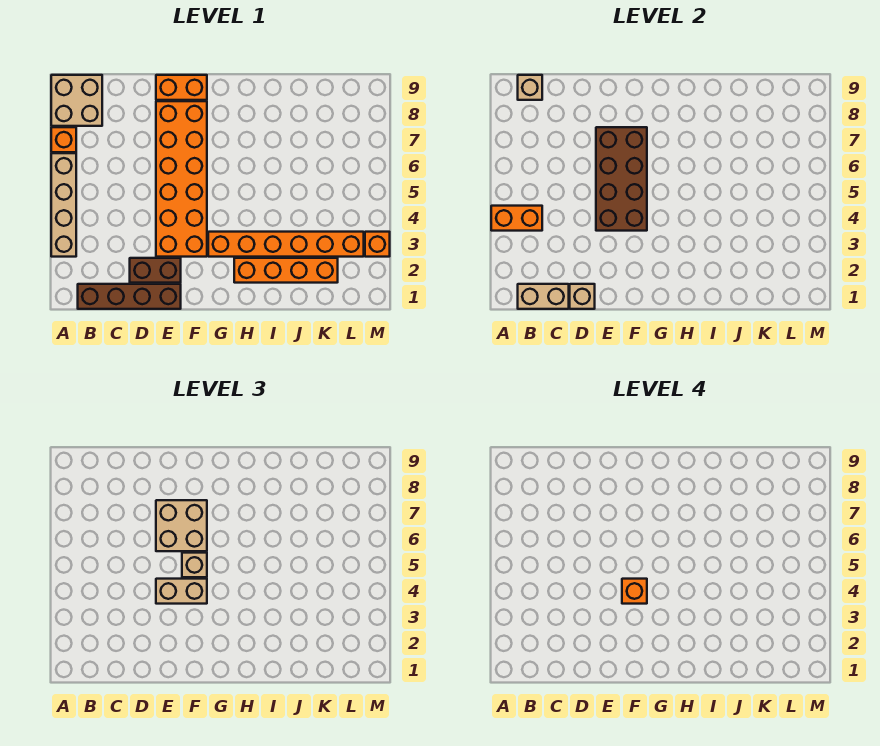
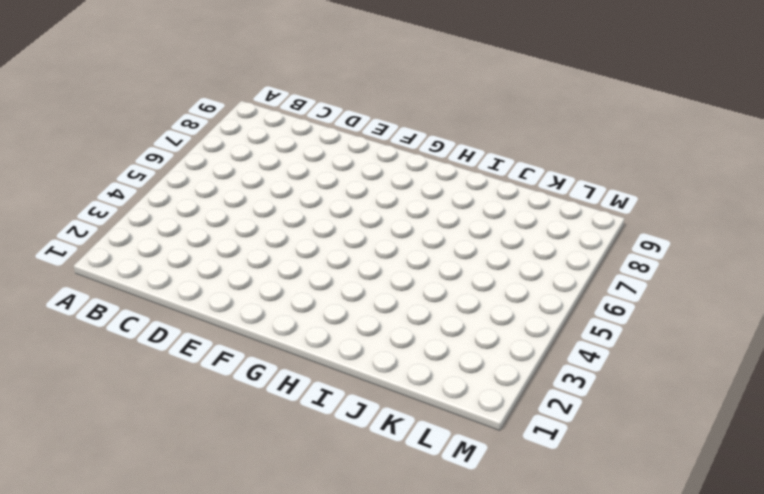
none -> tan brick A3:A6 level 1
none -> orange brick A7 level 1
none -> tan brick A8:B9 level 1

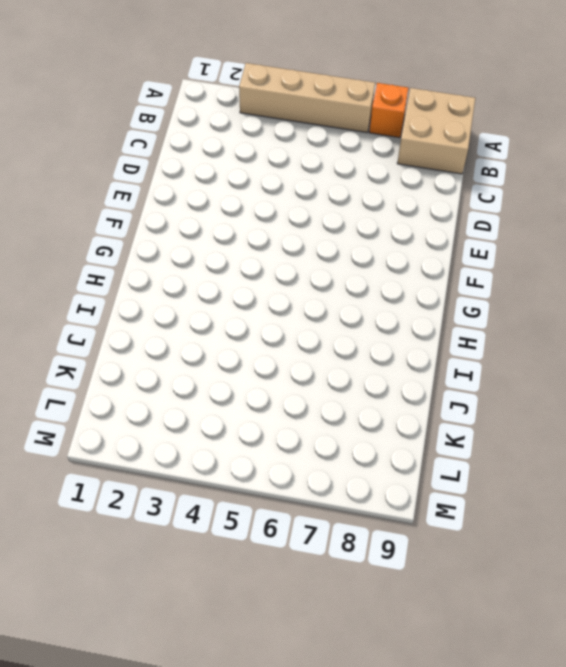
none -> brown brick B1:E1 level 1
none -> brown brick D2:E2 level 1
none -> orange brick E3:F8 level 1

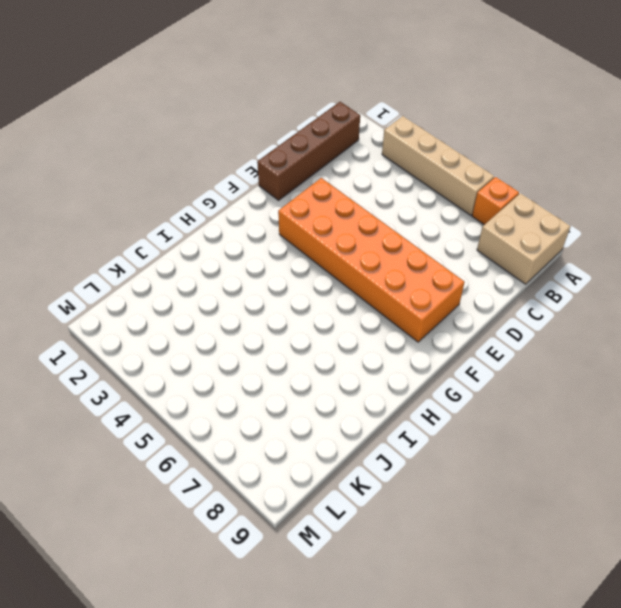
none -> brown brick D2:E2 level 1
none -> orange brick E9:F9 level 1
none -> orange brick G3:L3 level 1

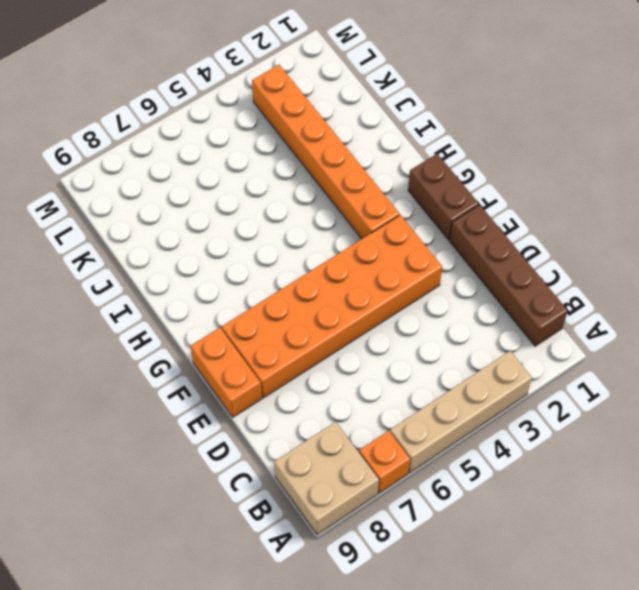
brown brick F1:G1 level 1 -> brown brick D2:E2 level 1
none -> orange brick H2:K2 level 1
none -> orange brick M3 level 1
none -> orange brick A4:B4 level 2

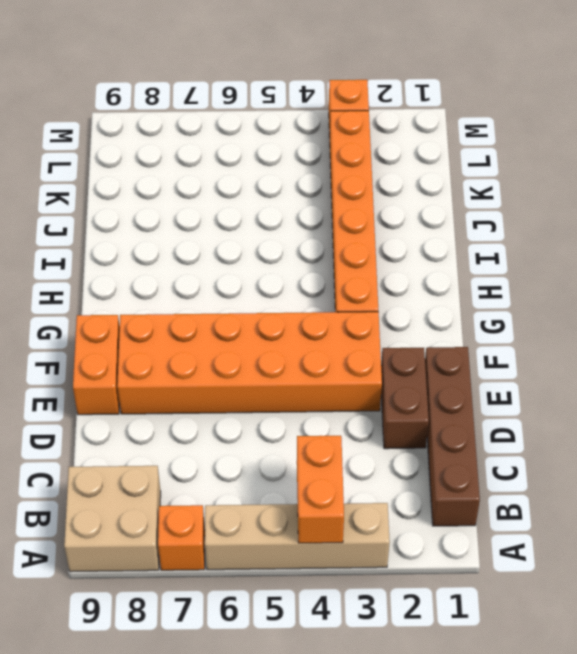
none -> orange brick H2:K2 level 1
none -> tan brick B1:C1 level 2
none -> tan brick B9 level 2

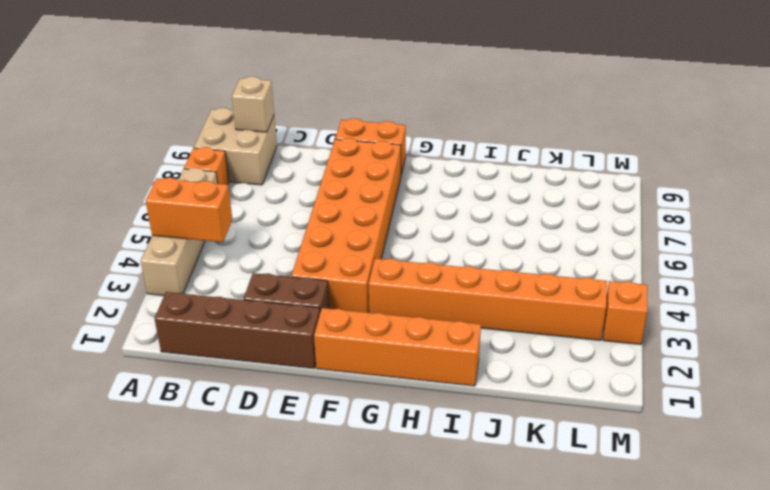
orange brick F1:I1 level 1 -> orange brick H2:K2 level 1
none -> tan brick B1:C1 level 2
none -> tan brick D1 level 2
none -> brown brick E4:F7 level 2

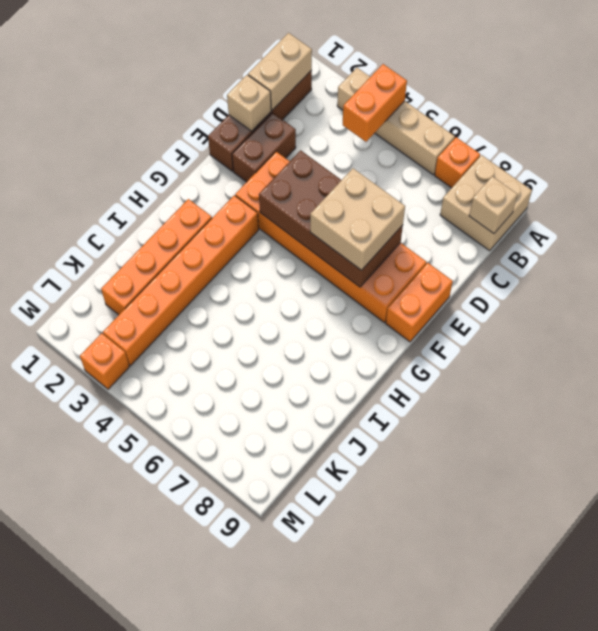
none -> tan brick E4:F4 level 3
none -> tan brick F5 level 3
none -> orange brick F4 level 4

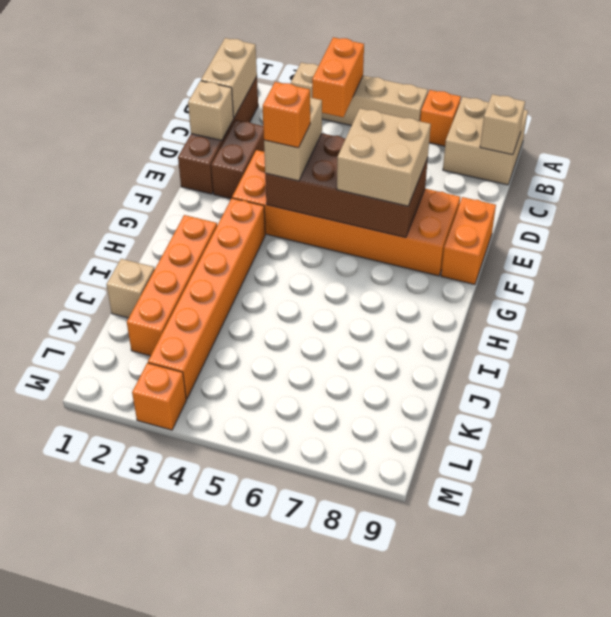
tan brick J1 level 1 -> tan brick F5 level 3

